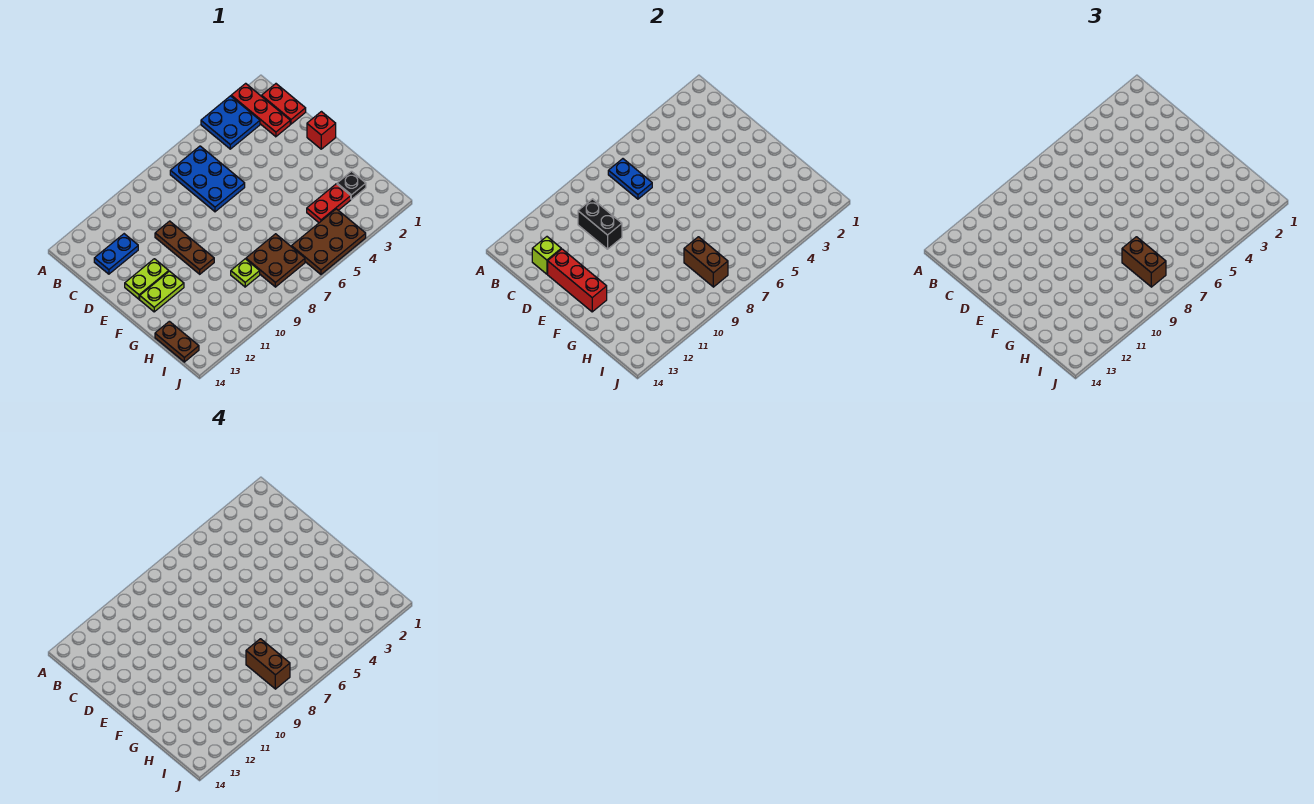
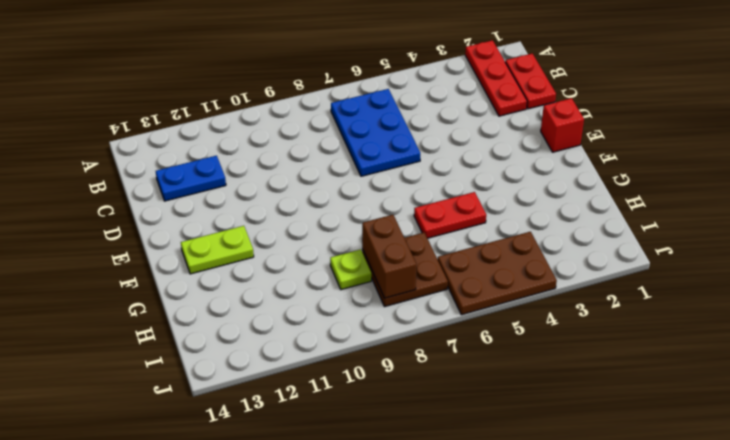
red plate G5:G6 level 1 -> red plate H3:H4 level 1
none -> blue plate A3:B4 level 1
none -> brown plate D10:F10 level 1
none -> lime plate E12:E13 level 1

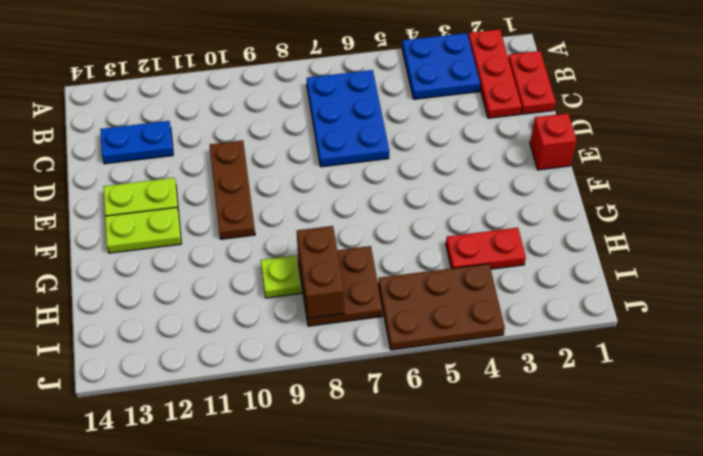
none -> black plate H2 level 1
none -> brown plate H14:I14 level 1
none -> blue plate B7:C7 level 2

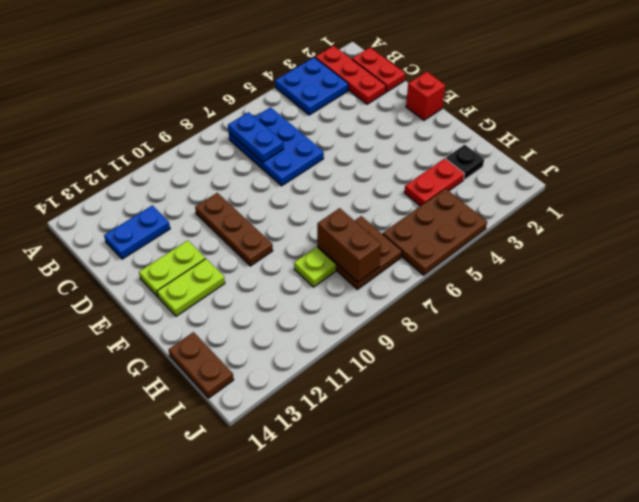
none -> black brick C10:D10 level 2
none -> lime brick C13 level 2
none -> red brick D13:F13 level 2

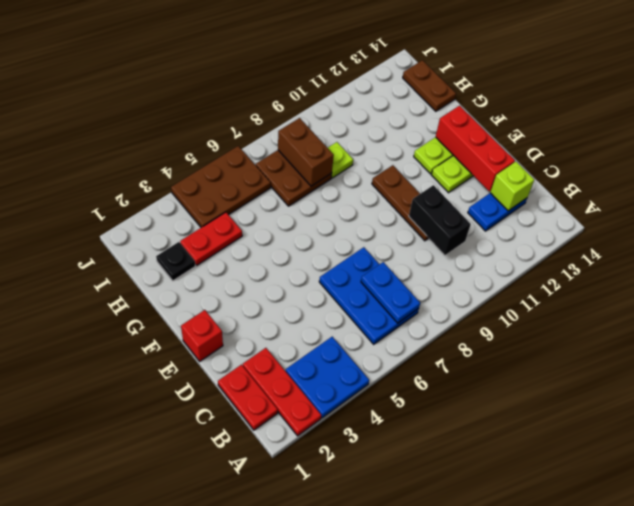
none -> brown brick H8:I8 level 3
none -> brown brick H8:I8 level 4

